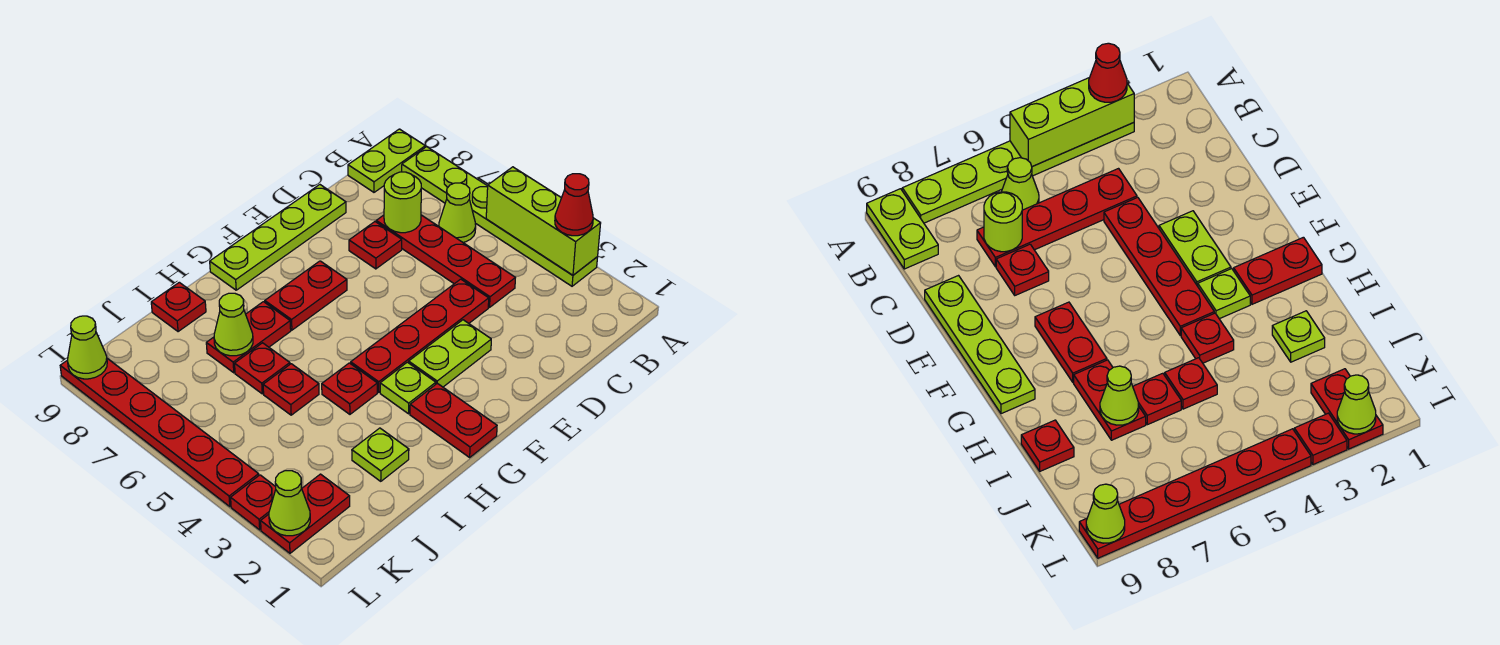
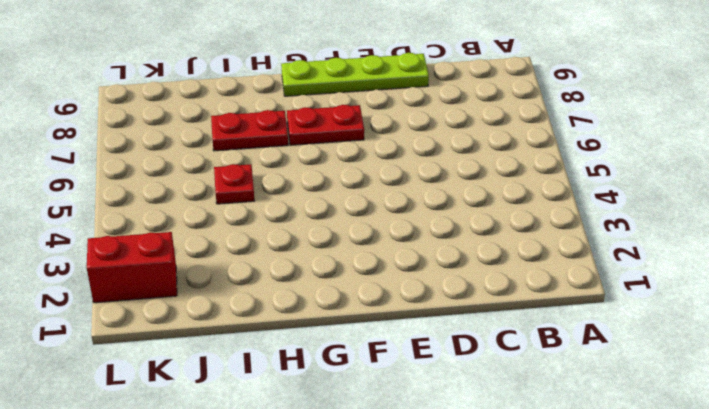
red brick K2:L2 level 1 -> red plate K2:L2 level 1
none -> lime plate A3:A8 level 1
none -> lime plate A9:B9 level 1
none -> lime cone B6 level 1

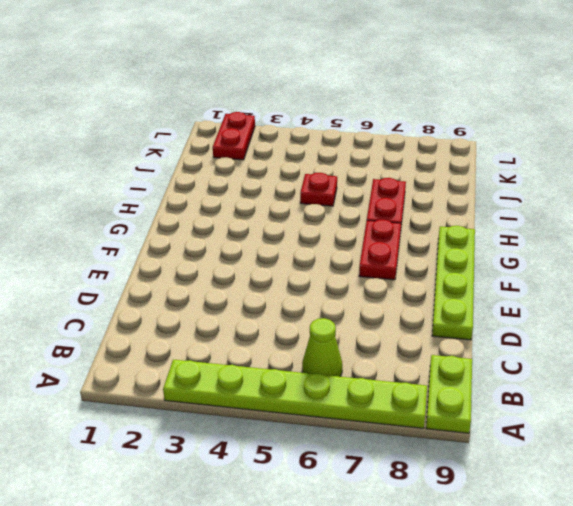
none -> red plate C4:C7 level 1
none -> red plate D4:G4 level 1
none -> red plate D7 level 1

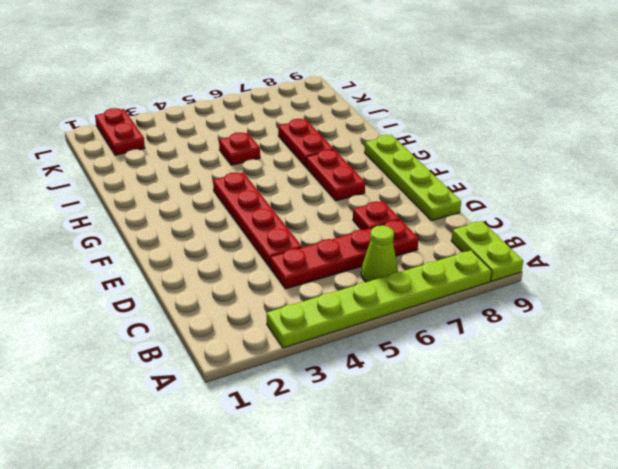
none -> lime plate E3:F3 level 1
none -> red plate G1:G2 level 1
none -> lime plate G3 level 1

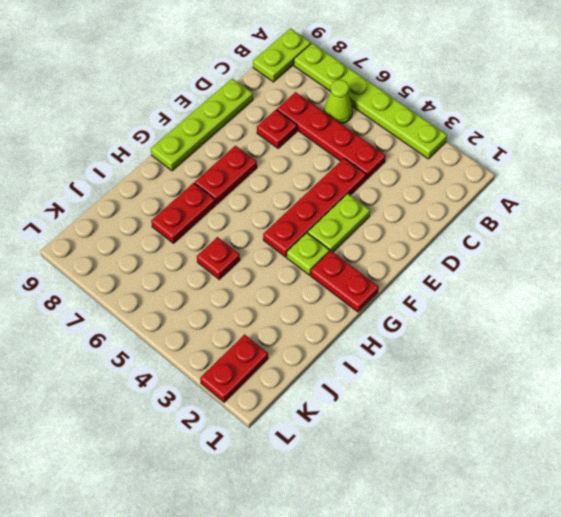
none -> red plate H4 level 1
none -> lime plate I2 level 1
none -> red plate I6 level 1

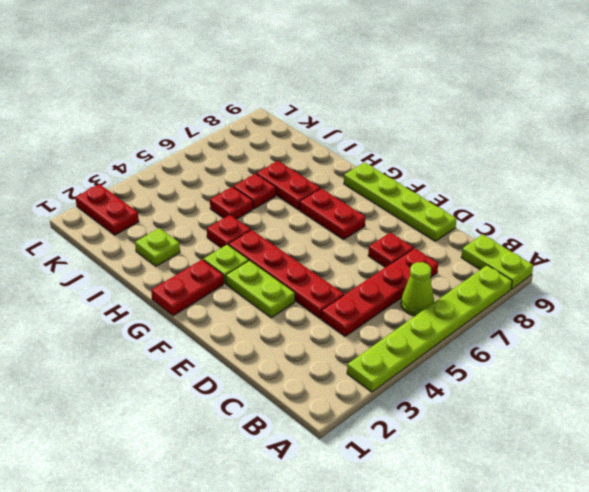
none -> red plate I9 level 1
none -> red plate L3 level 1
none -> red plate L4:L9 level 1

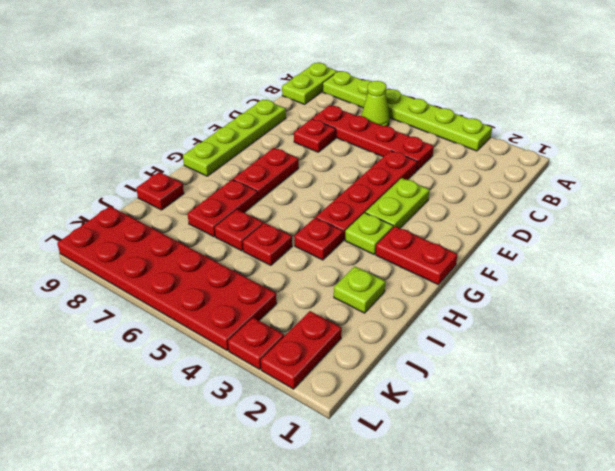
red plate K4:L9 level 1 -> red plate L4:L9 level 1
none -> lime brick A3:A5 level 2
none -> lime round brick C7 level 2
none -> lime cone I7 level 2

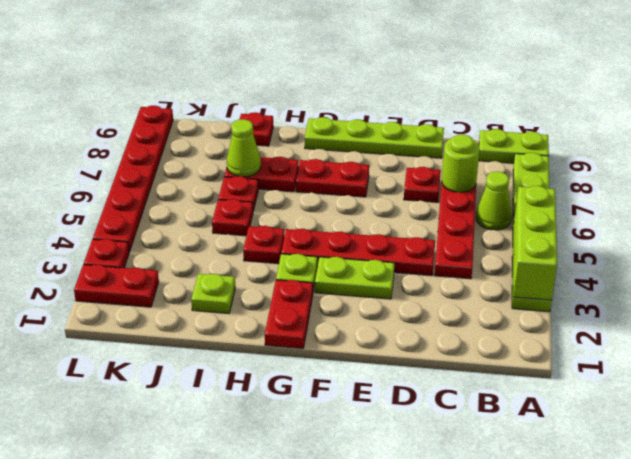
none -> lime cone L2 level 2
none -> lime cone L9 level 2
none -> red cone A3 level 3

